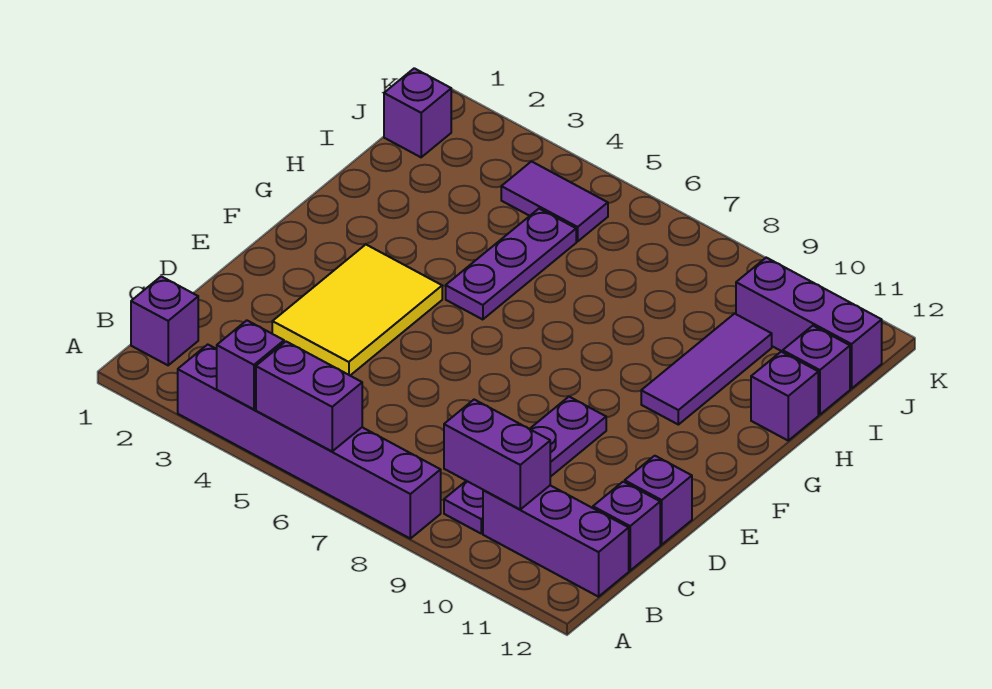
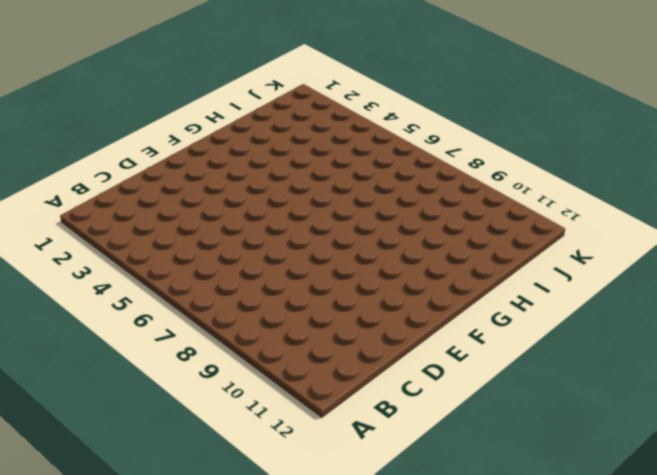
none -> purple brick A3:A8 level 1
none -> purple brick B1 level 1
none -> purple plate B9:E9 level 1

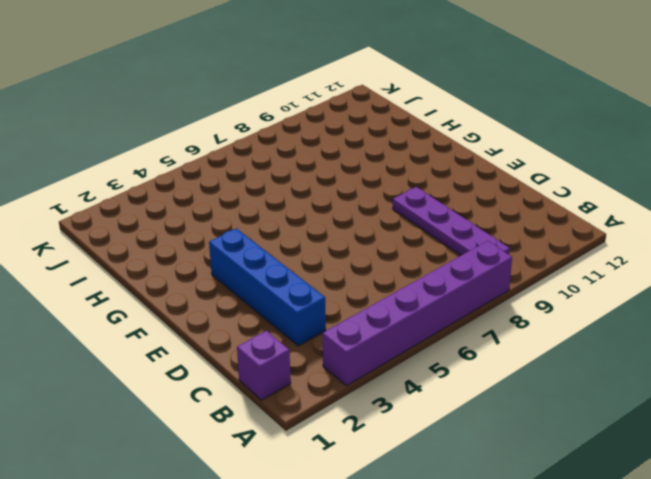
blue brick C3:F3 level 1 -> yellow tile D3:F4 level 1
none -> purple brick B10:B12 level 1
none -> purple brick C12 level 1
none -> purple brick D12 level 1

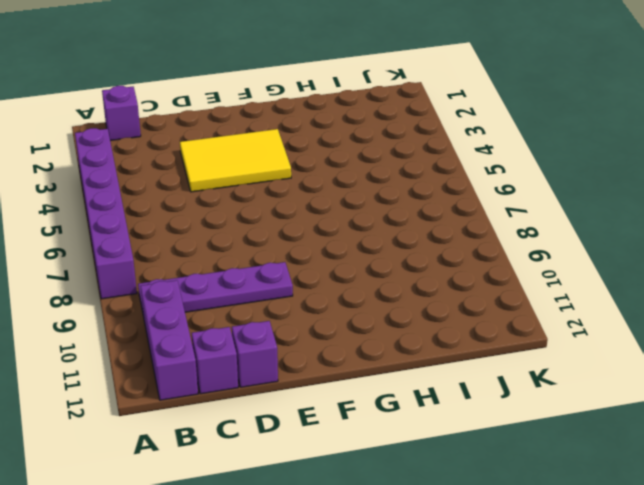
none -> purple plate G5:I5 level 1
none -> purple tile G10:I10 level 1
none -> purple brick H12 level 1

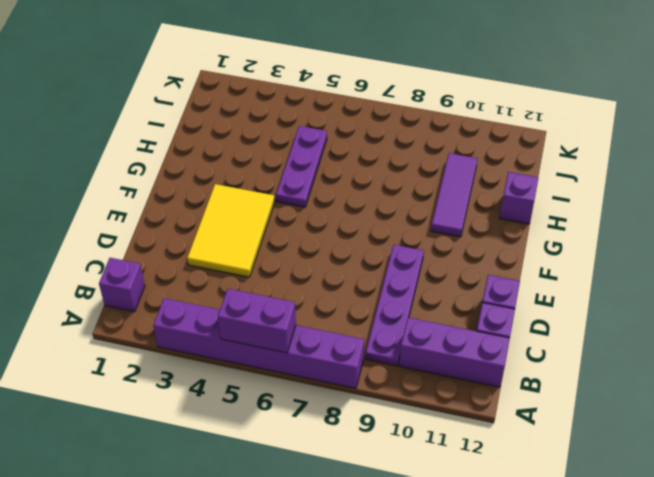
none -> purple brick I12 level 1
none -> purple brick J1 level 1
none -> purple tile J4:J5 level 1

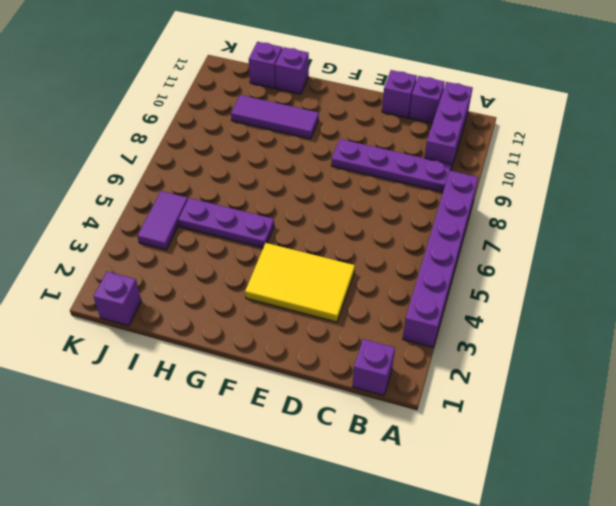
none -> purple brick J10:J12 level 1
none -> purple brick A4 level 2
none -> purple brick A5:A6 level 2

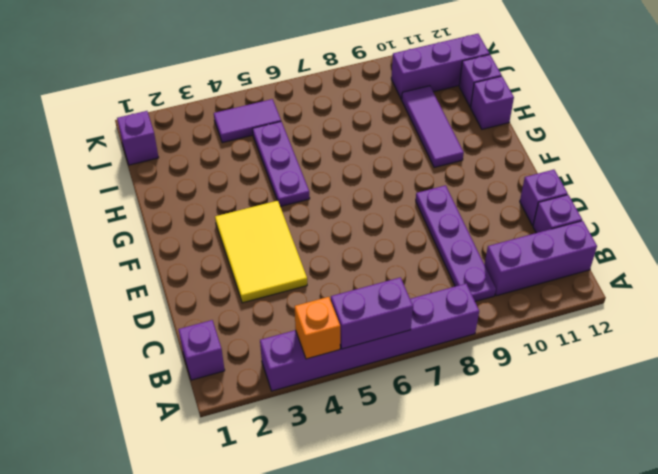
orange brick A4 level 2 -> purple brick A4 level 2
none -> purple brick B9:B10 level 2

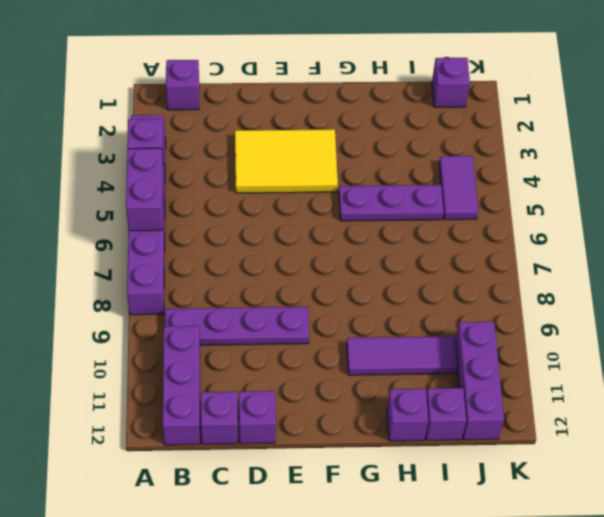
none -> purple brick B9:B10 level 2

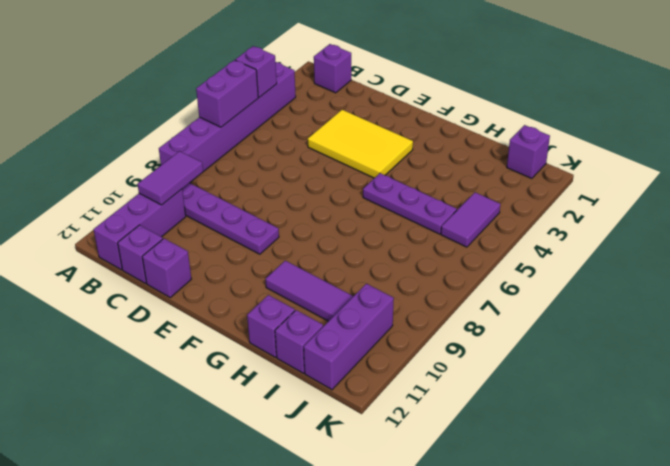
purple tile B9:B10 level 2 -> purple brick B9:B10 level 2

